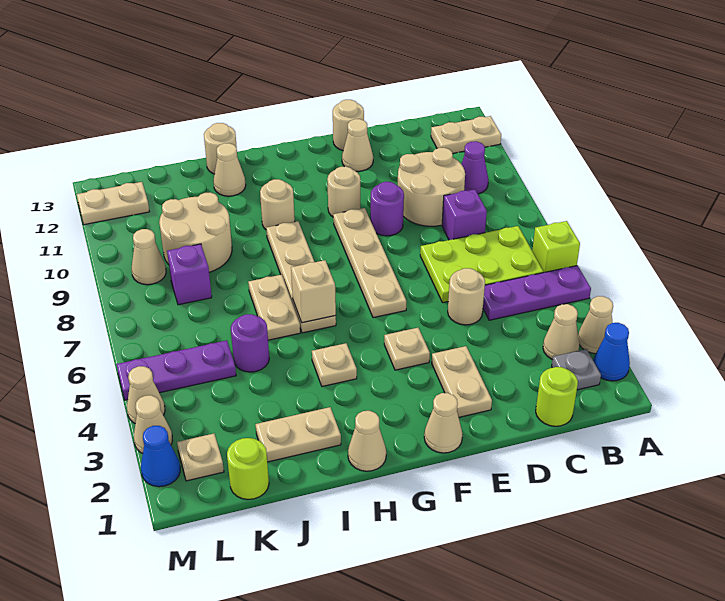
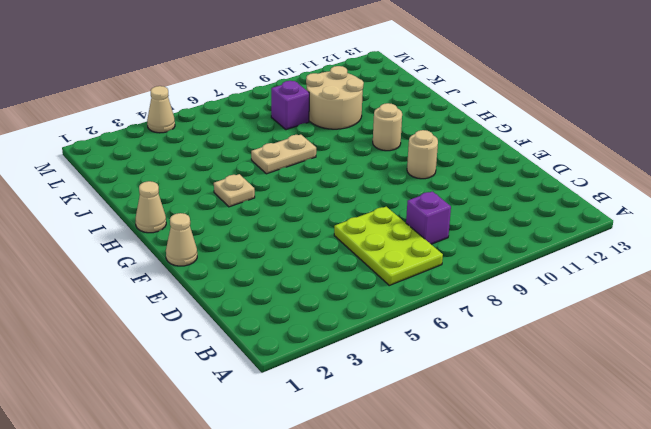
none -> blue cone A2 level 1
none -> tan cone A3 level 1
none -> purple plate A5:C5 level 1
none -> lime brick A6 level 1

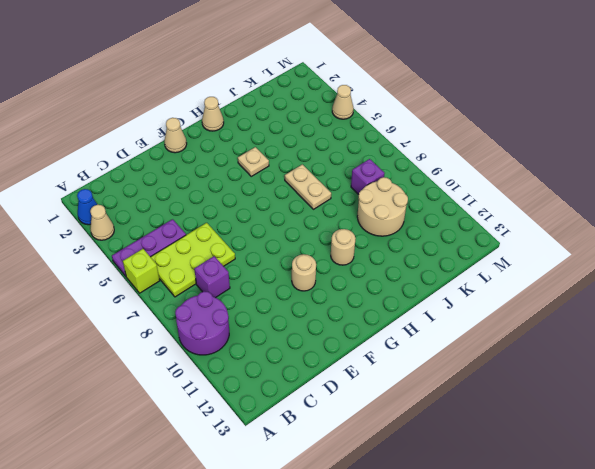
purple round brick A9:B10 level 1 -> purple cone B10 level 1
none -> tan plate A12:B12 level 1
none -> grey plate B2 level 1
none -> tan cone B3 level 1
none -> lime round brick C1 level 1

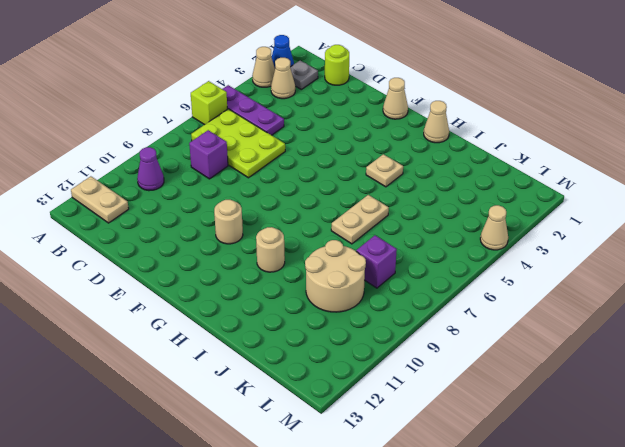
none -> tan round brick C9:D10 level 1
none -> tan round brick D5 level 1
none -> tan plate E2:E3 level 1
none -> purple round brick E9 level 1

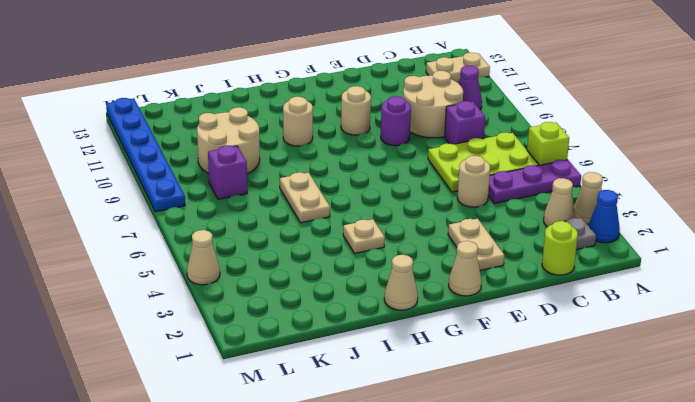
blue plate M8:M13 level 1 -> tan plate L12:M12 level 1
none -> tan cone E12 level 1
none -> tan round brick E13 level 1
none -> tan plate F4 level 1
none -> tan plate F6:F9 level 1

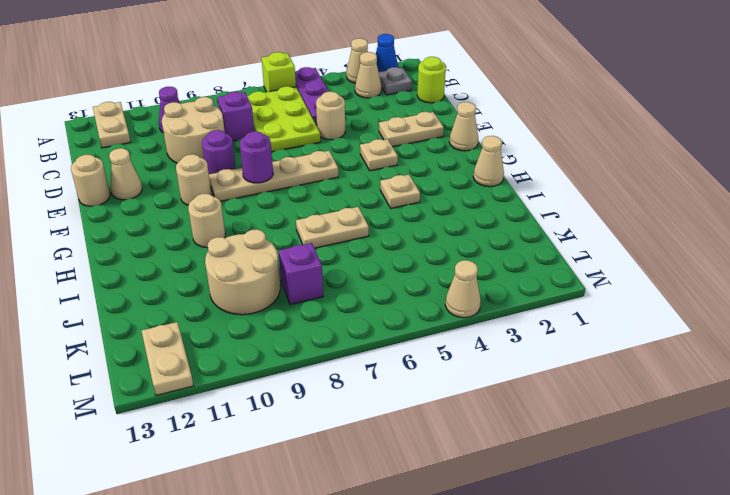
purple round brick F8 level 2 -> purple round brick J5 level 1
none -> tan plate H6:H9 level 1
none -> tan plate I2:J2 level 1
none -> tan cone I12 level 1
none -> tan round brick I13 level 1

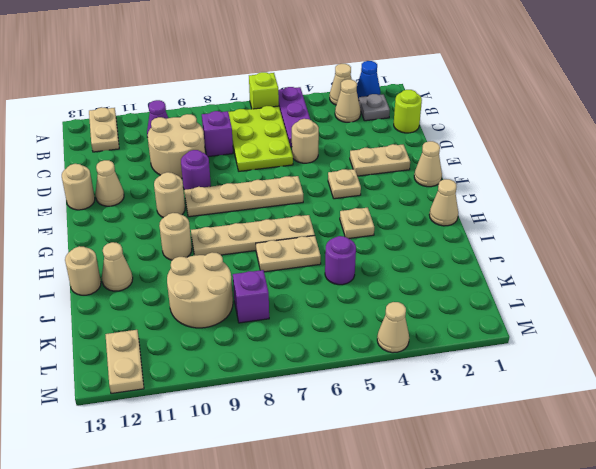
none -> tan plate I2:J2 level 1
none -> lime round brick K1 level 1
none -> purple plate K5:M5 level 1
none -> tan plate L2 level 1

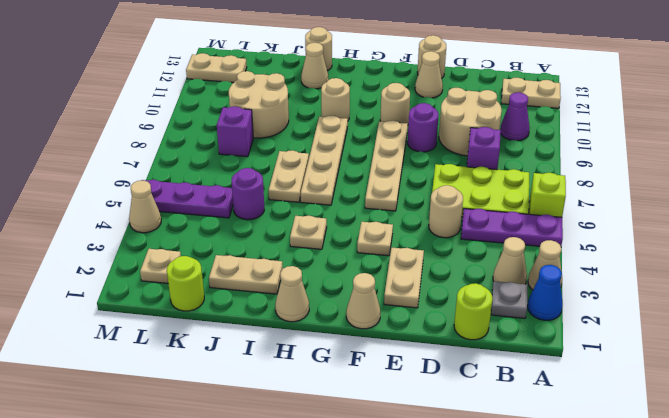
none -> tan cone L9 level 1
none -> blue cone M2 level 1
none -> tan cone M3 level 1
none -> tan brick H6 level 2

